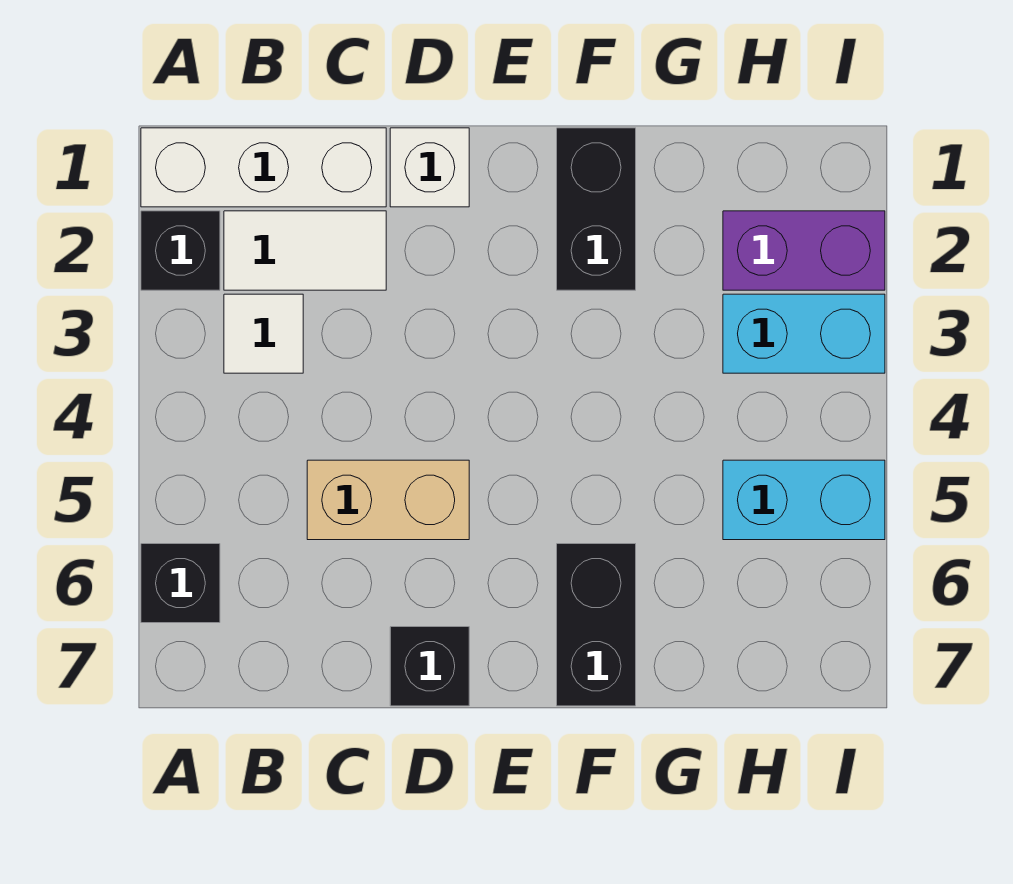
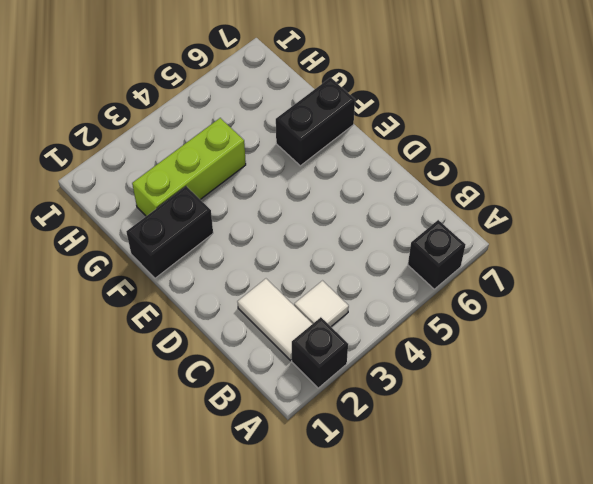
lime brick G2:G4 level 1 -> none
none -> white brick A1:C1 level 1
none -> tan brick C5:D5 level 1
none -> white brick D1 level 1

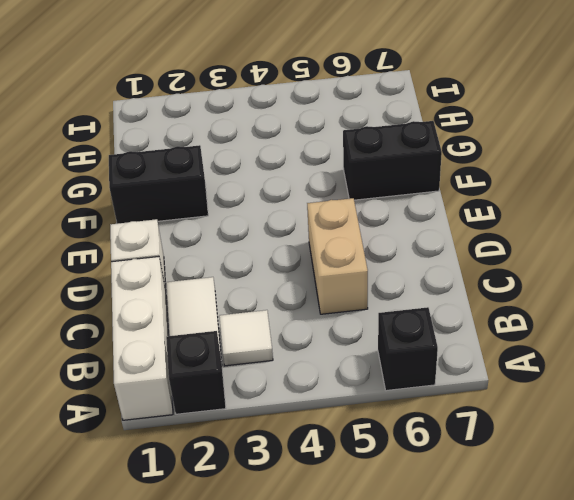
none -> black brick D7 level 1
none -> purple brick H2:I2 level 1
none -> cyan brick H3:I3 level 1

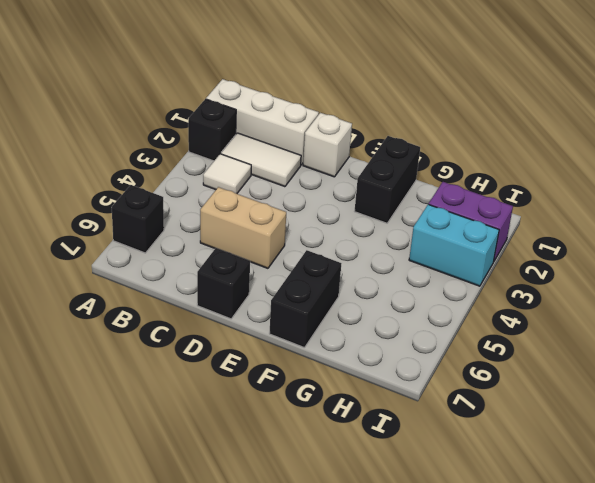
none -> cyan brick H5:I5 level 1

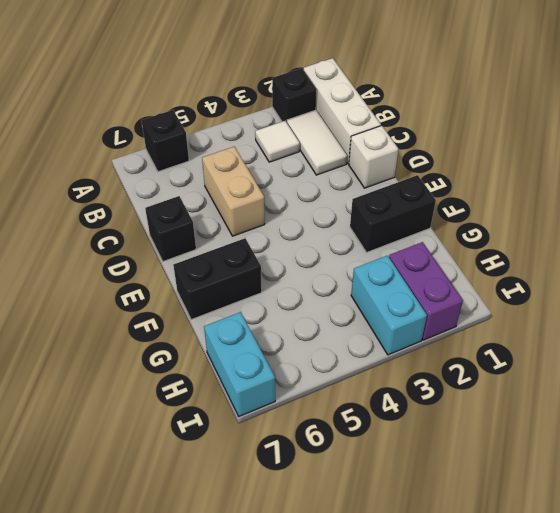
cyan brick H7:I7 level 1 -> cyan brick H5:I5 level 1

